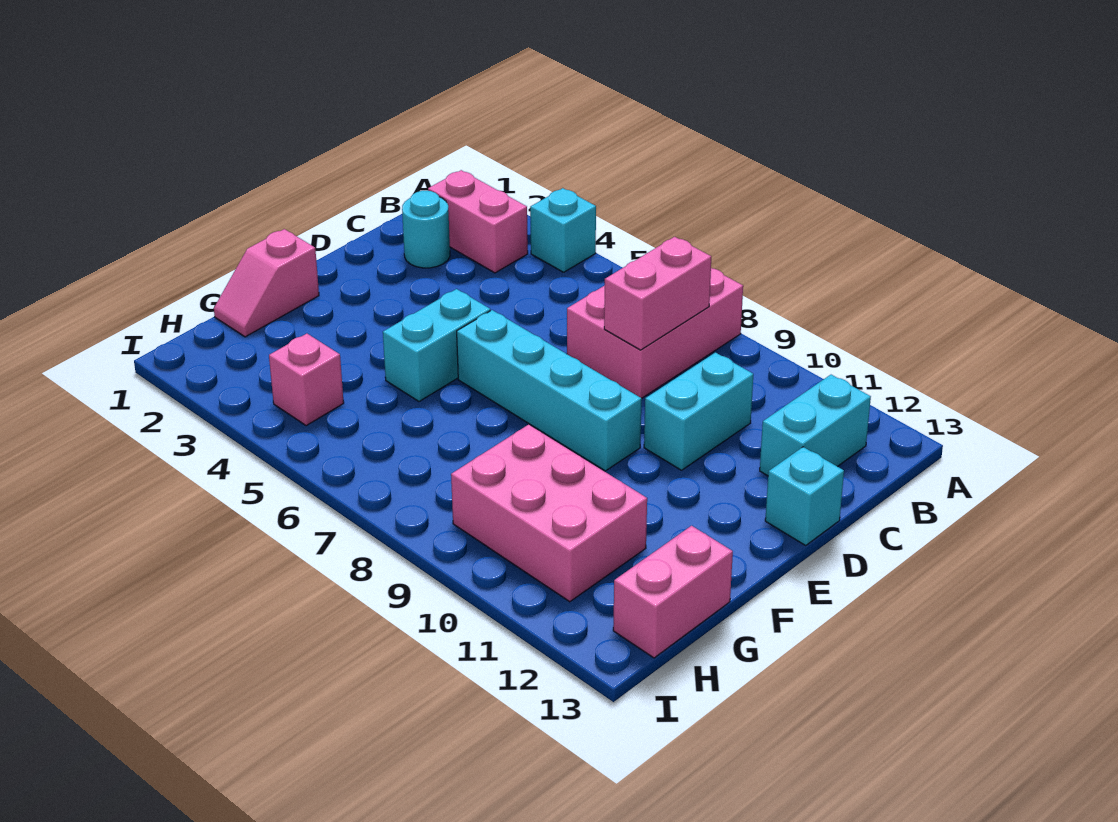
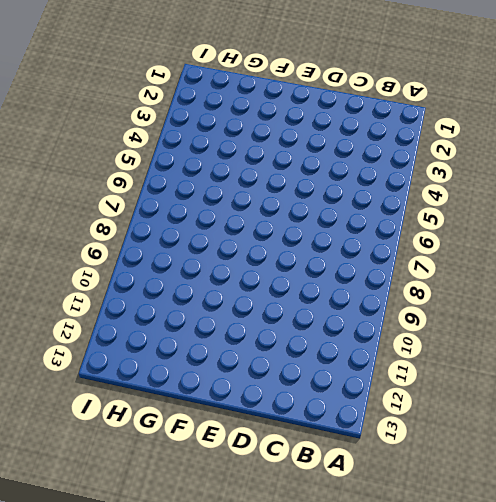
none -> cyan brick A4 level 1
none -> pink brick A7:C8 level 1
none -> pink brick B2:B3 level 1

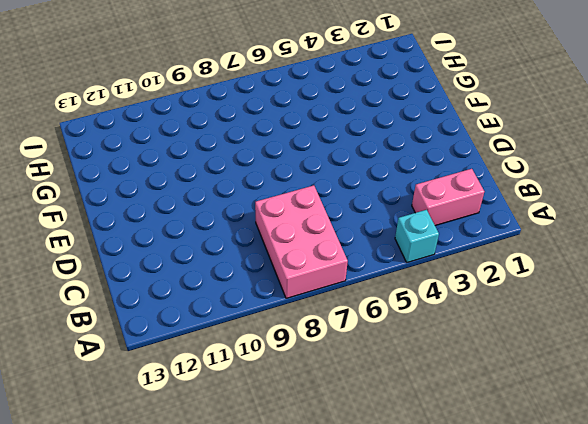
none -> cyan brick B12:C12 level 1
none -> cyan round brick C2 level 1
none -> cyan brick C10:D10 level 1

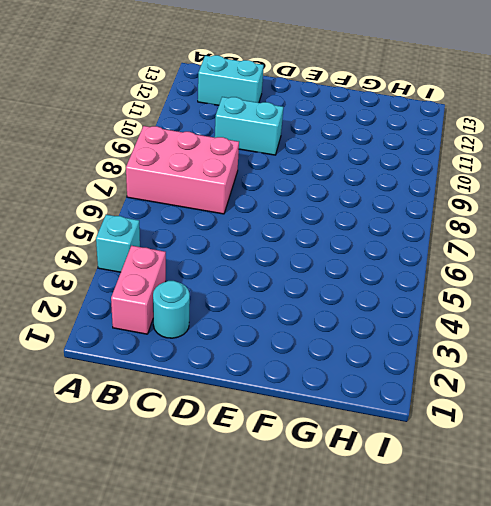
none -> cyan brick D13 level 1
none -> cyan brick E5:F5 level 1
none -> cyan brick E6:E9 level 1

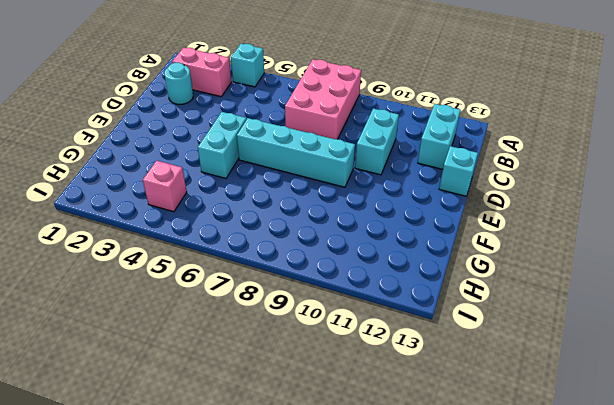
none -> pink slope F1:G1 level 1 top F
none -> pink brick G9:H11 level 1
none -> pink brick G13:H13 level 1

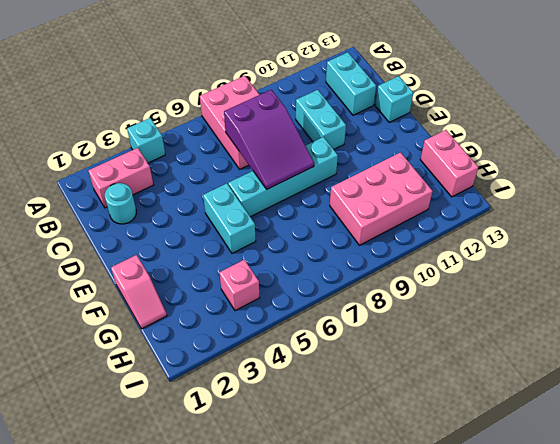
purple slope C7:E8 level 2 top C -> pink brick B8:C8 level 2

